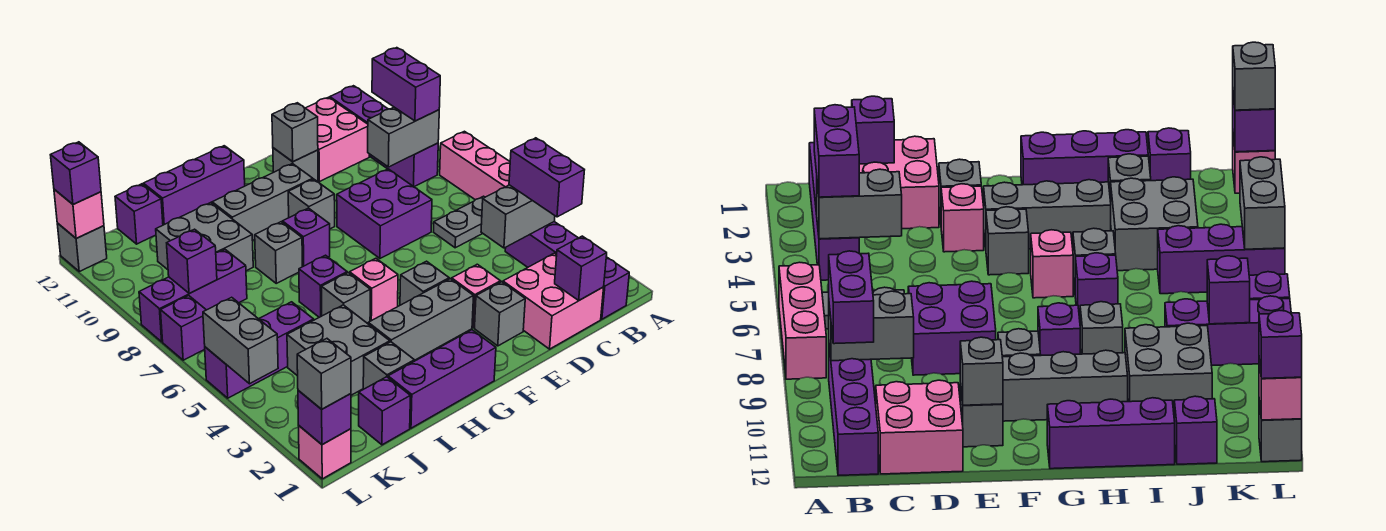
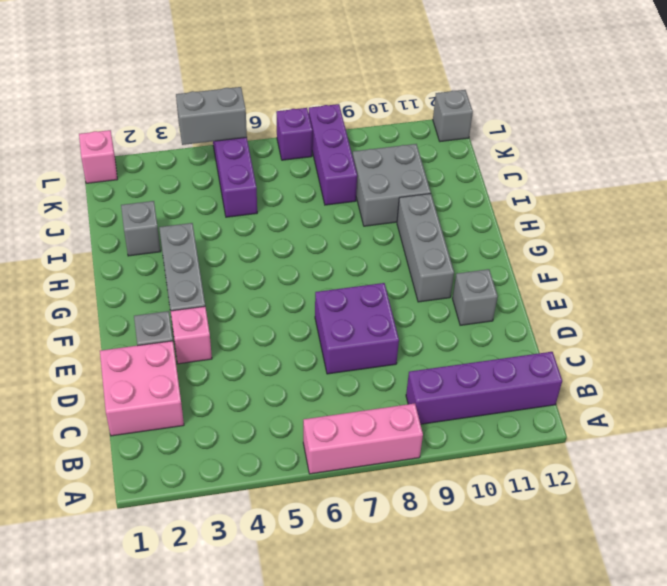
none -> purple brick B1:B4 level 1
none -> grey plate B6:C6 level 1
none -> pink brick C11:D12 level 1
none -> grey brick F4 level 1

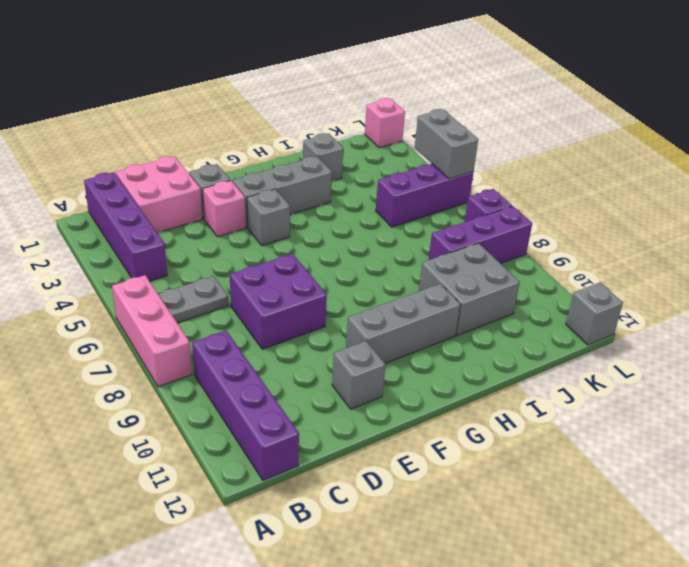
none -> pink brick C11:D12 level 1
none -> grey brick F9 level 1
none -> purple brick G1:I1 level 1
none -> pink brick G5 level 1

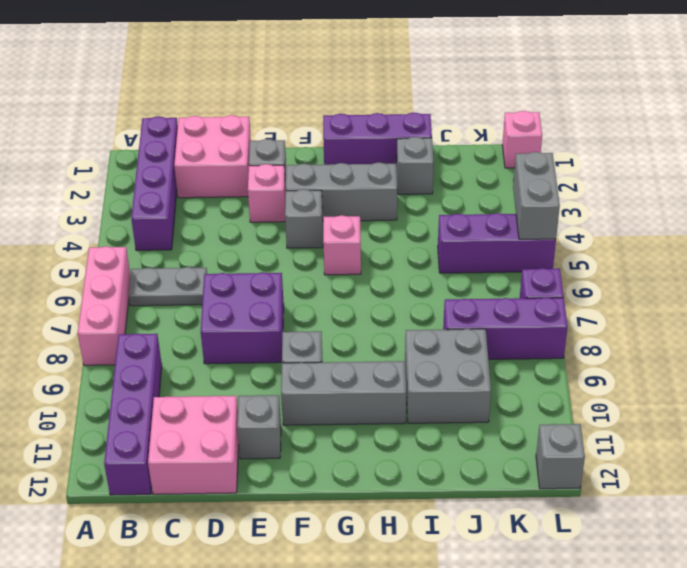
none -> purple brick G8 level 1
none -> purple brick G12:I12 level 1
none -> grey brick H5 level 1
none -> purple brick H6 level 1

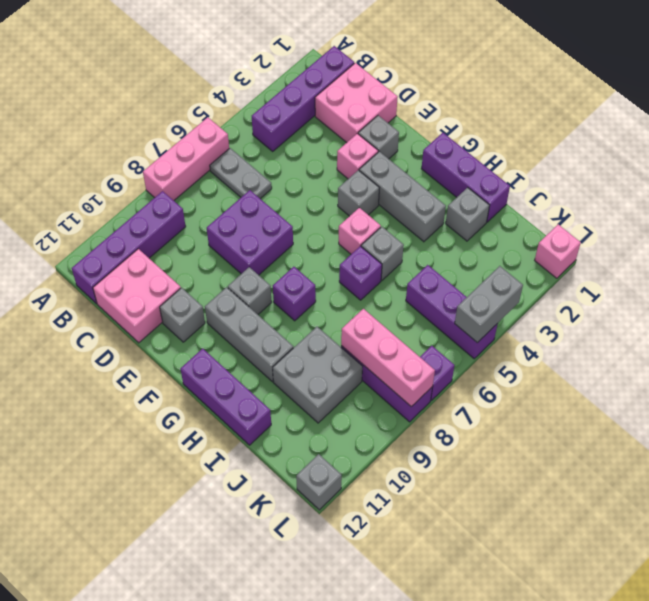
pink brick J8:L8 level 2 -> purple brick K8 level 2
none -> grey brick H8 level 1
none -> grey brick I3:J4 level 1
none -> purple brick J1 level 1
none -> purple brick J12 level 1

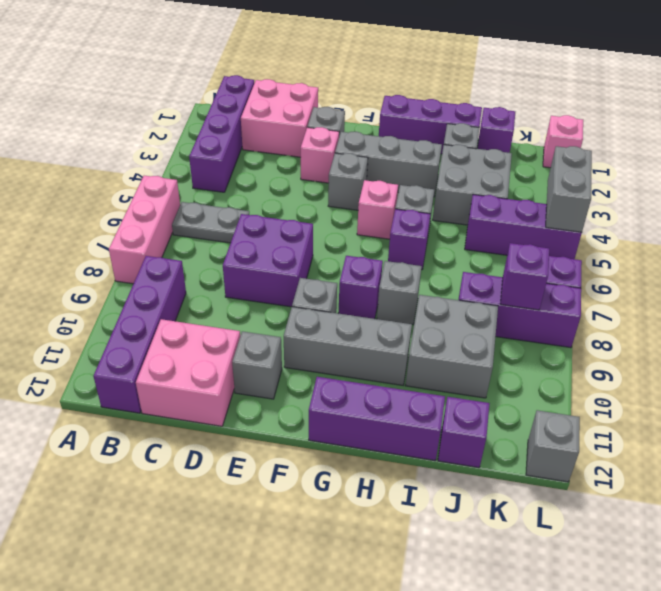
none -> grey brick B4:C4 level 2
none -> grey brick B9:C9 level 2
none -> purple brick C1 level 2
none -> grey brick E11 level 2

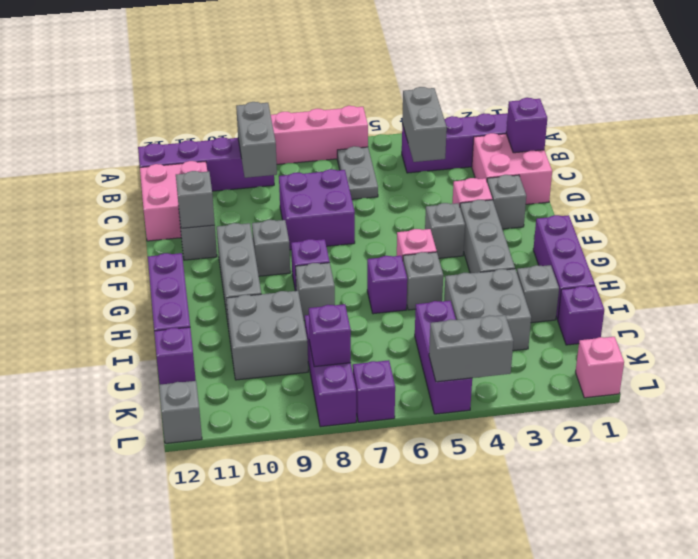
none -> purple brick L1 level 2
none -> pink brick L12 level 2
none -> purple brick B3:B4 level 3
none -> purple brick B9:B10 level 3

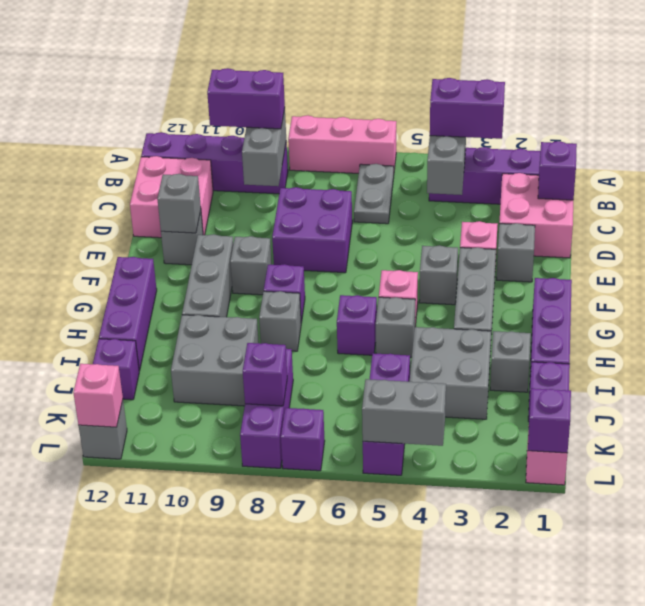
none -> grey brick L1 level 3
none -> purple brick L12 level 3

